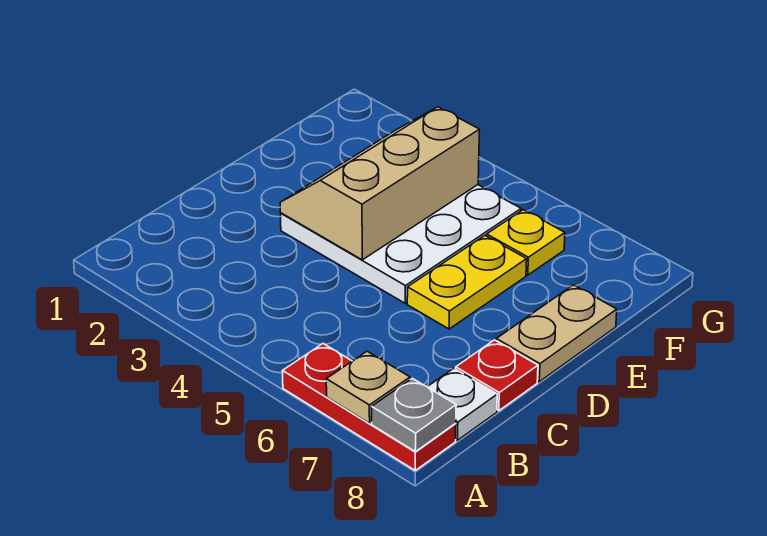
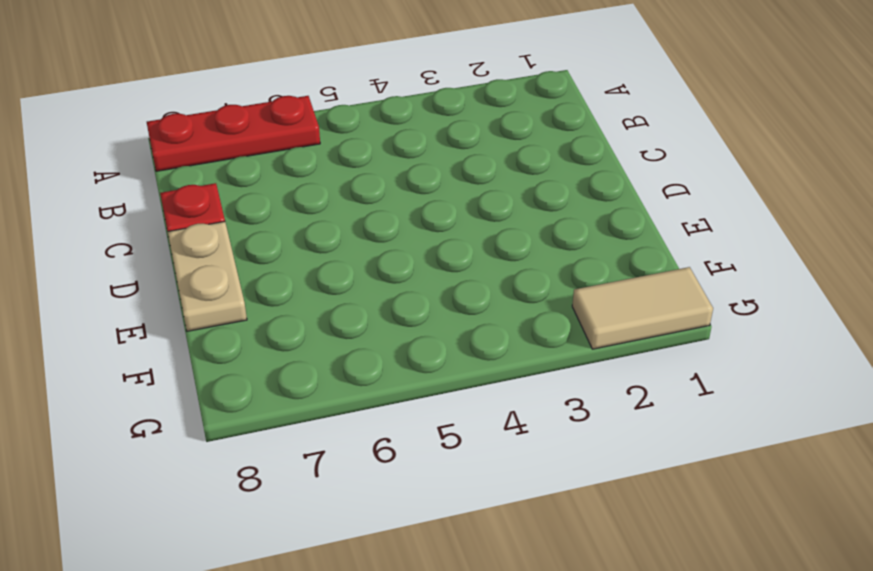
tan tile G1:G2 level 1 -> none
none -> white plate B8 level 1
none -> white plate D3:F5 level 1

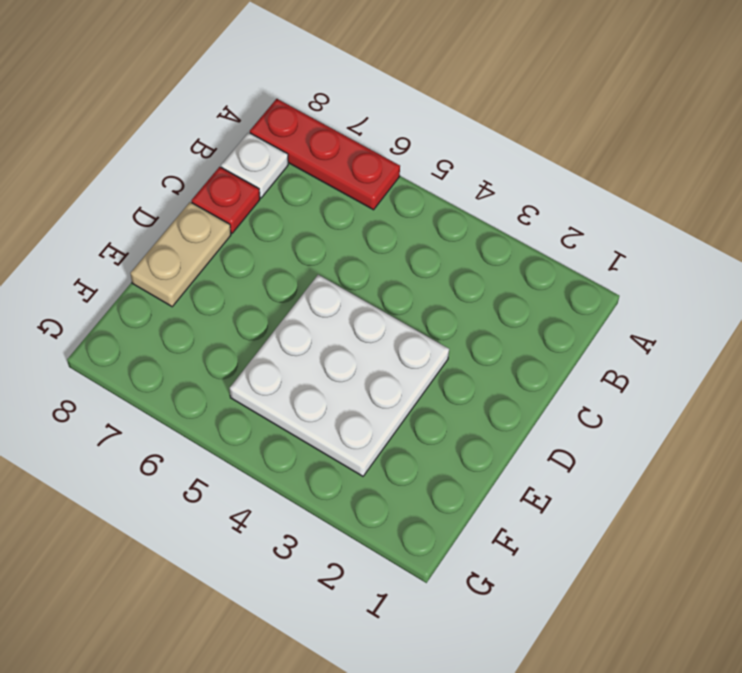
none -> yellow plate D6:E6 level 1
none -> yellow plate F6 level 1

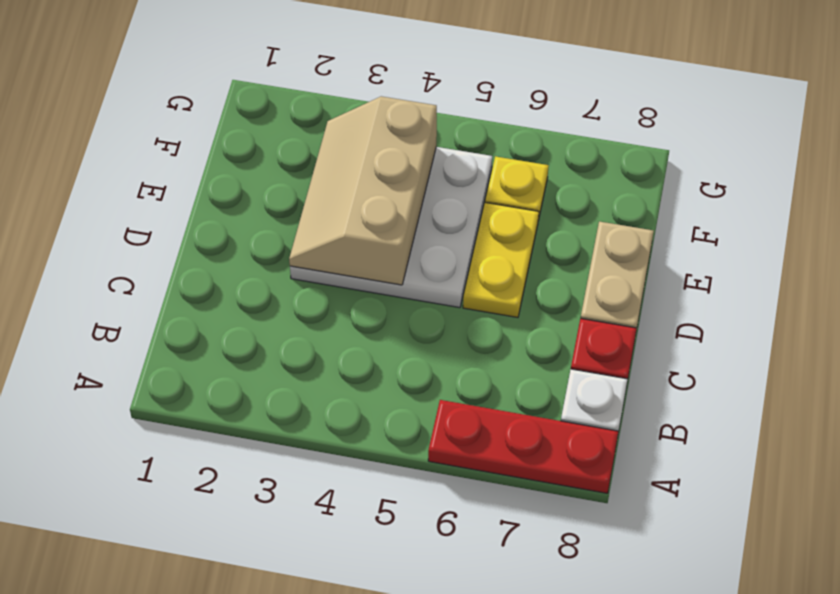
none -> tan plate A7 level 2
none -> grey plate A8 level 2

